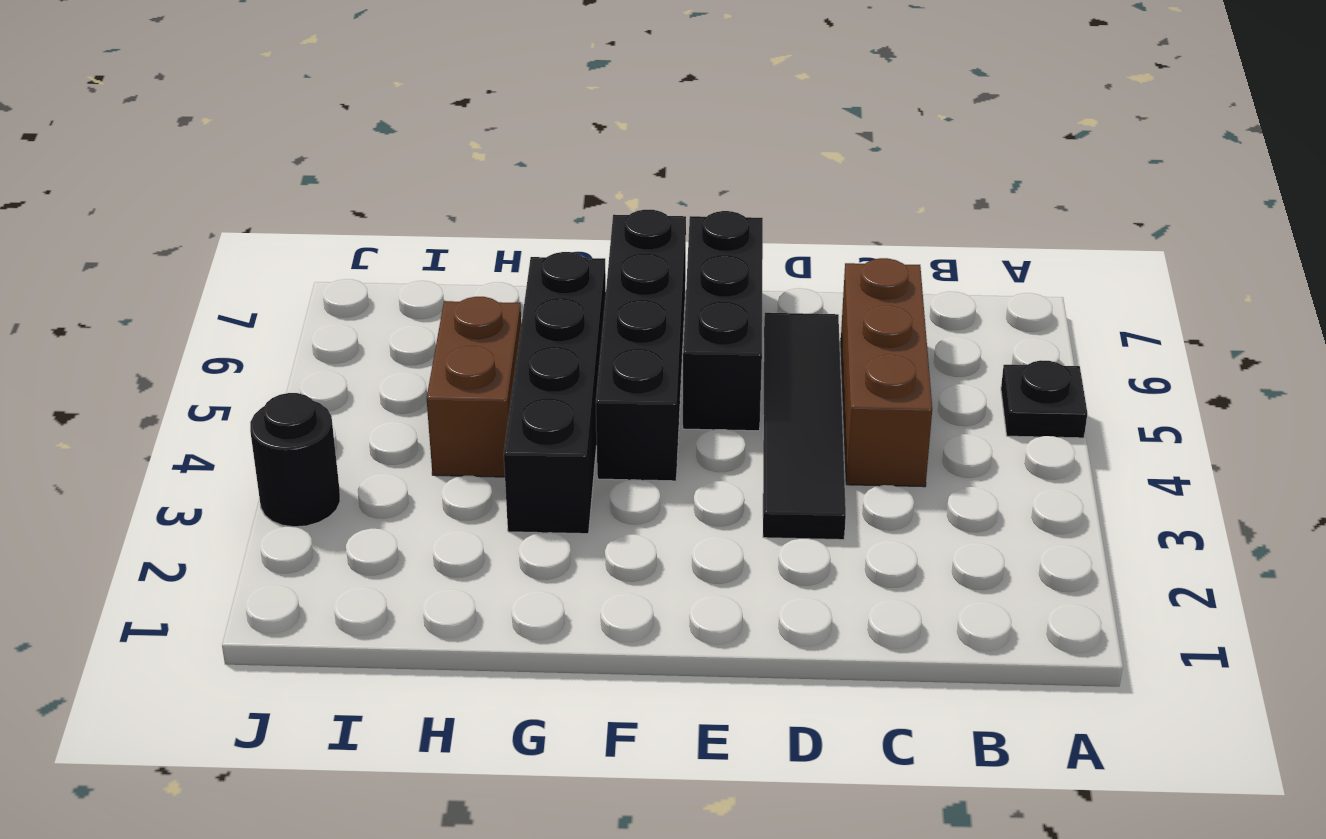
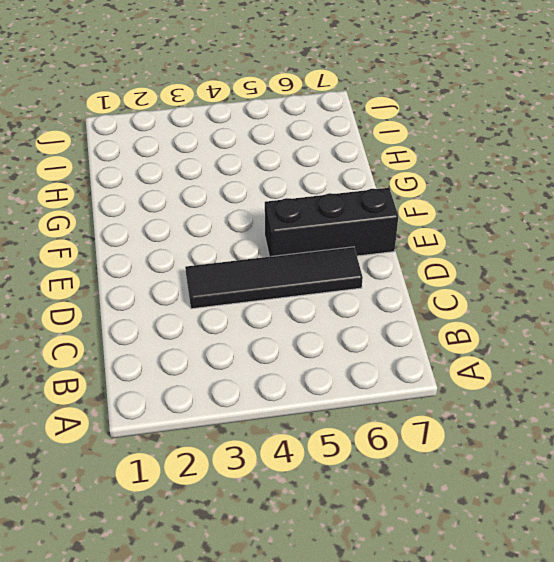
none -> black plate A5 level 1
none -> brown brick C4:C6 level 1

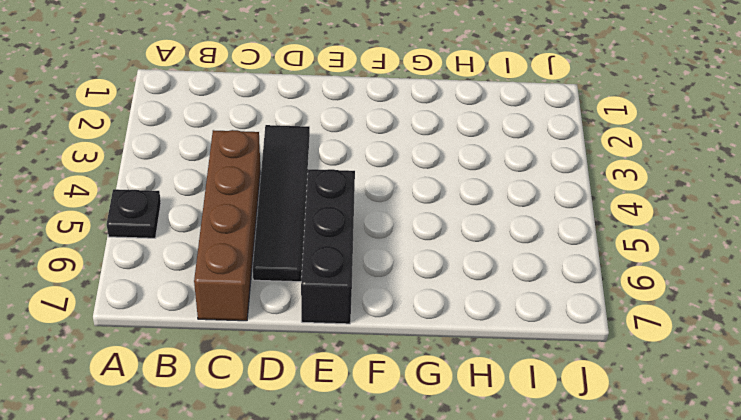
brown brick C4:C7 level 1 -> brown brick C4:C6 level 1
none -> black brick F4:F7 level 1
none -> black brick G3:G6 level 1

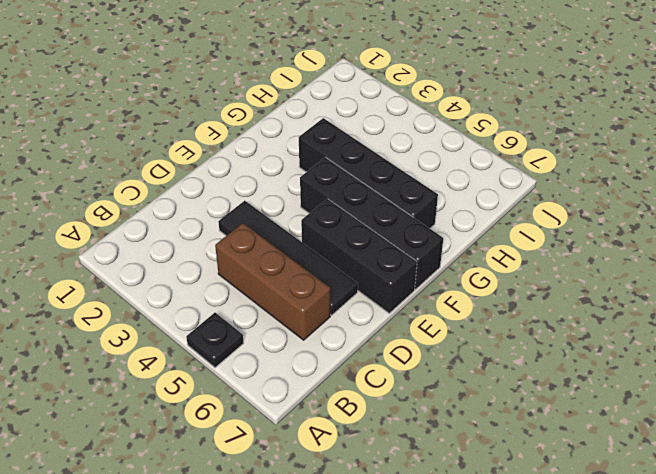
none -> brown brick H4:H5 level 1
none -> black round brick J3 level 1

